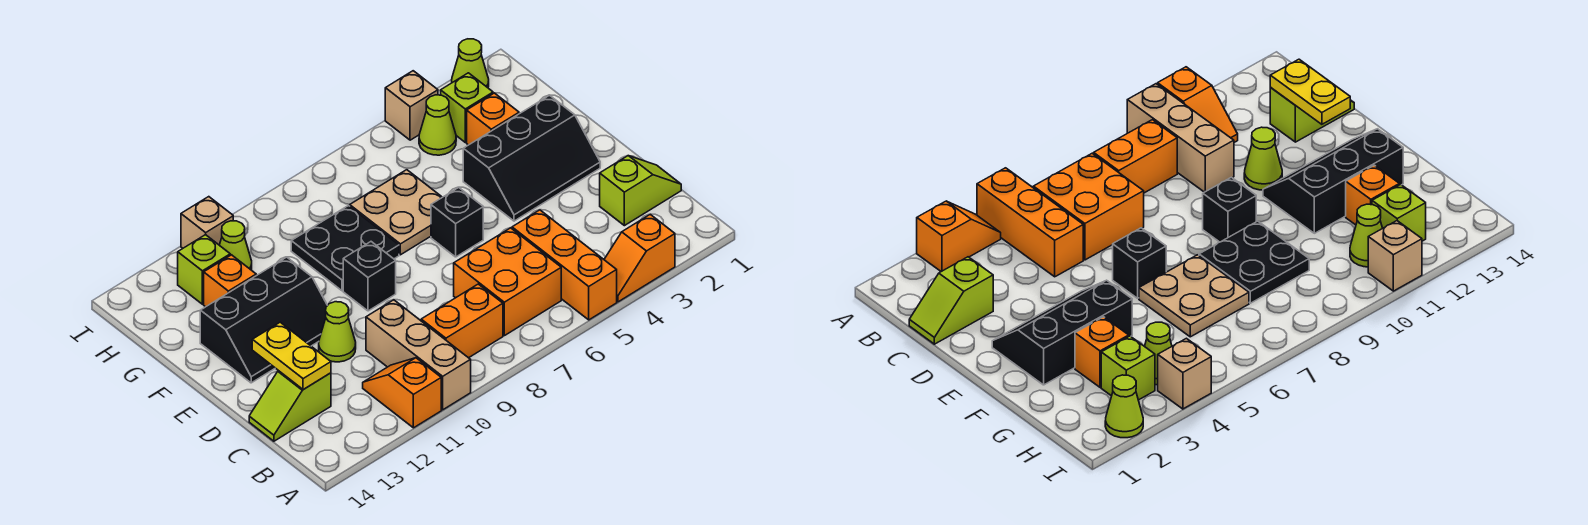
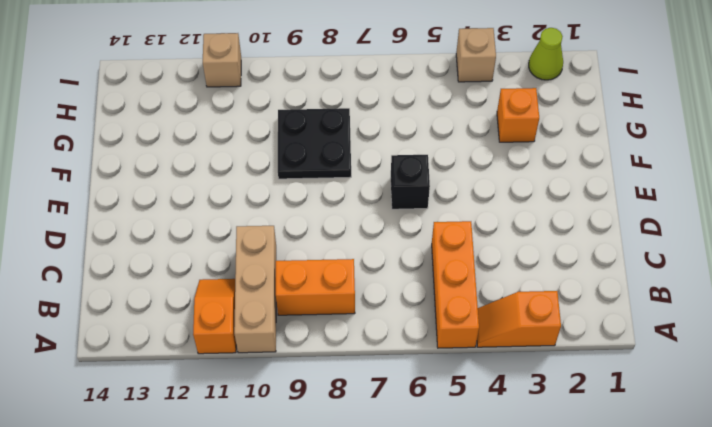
none -> orange brick B6:C7 level 1
none -> lime slope C1:C2 level 1 top 2
none -> lime slope C13:C14 level 1 top 13

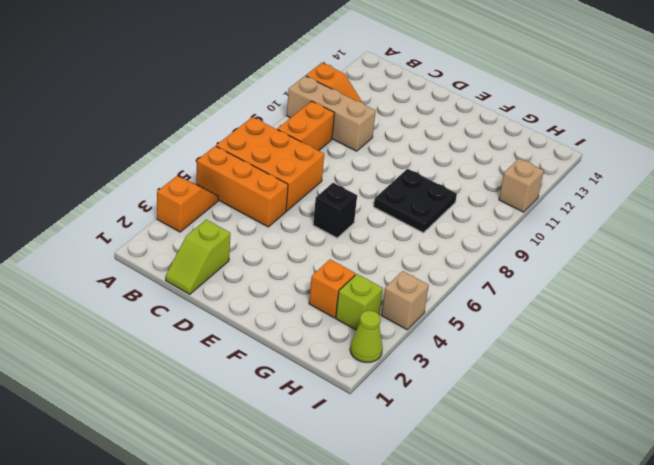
orange brick A6:C7 level 1 -> orange brick B6:C7 level 1
none -> lime slope C13:C14 level 1 top 13
none -> lime cone D11 level 1
none -> black slope E2:F4 level 1 top F

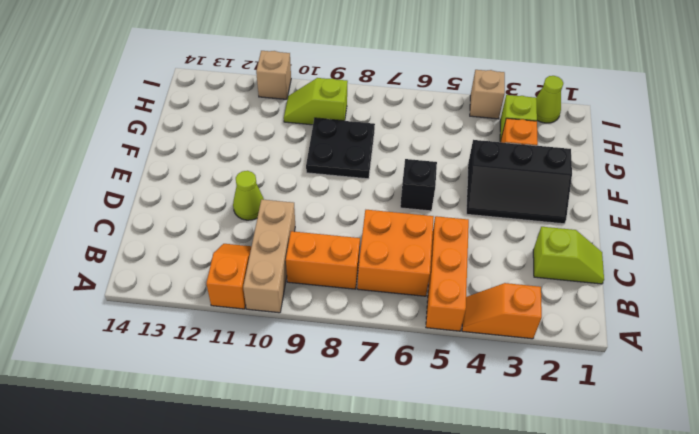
lime slope H9:H10 level 1 top 9 -> lime slope C13:C14 level 1 top 13
none -> black brick E9 level 1
none -> black slope E11:F13 level 1 top F
none -> tan plate F6:G7 level 1

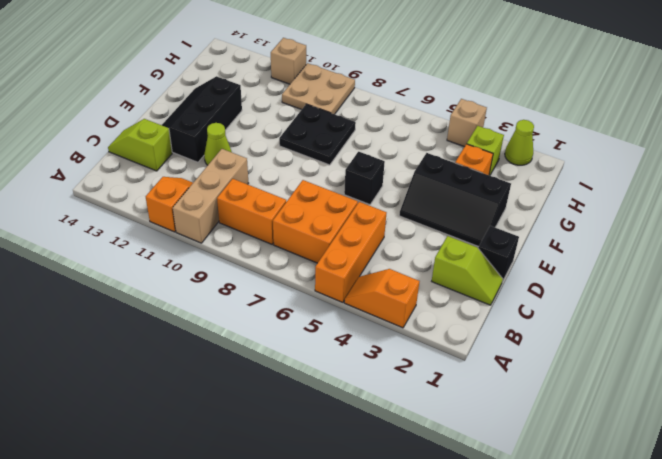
black brick D1 level 1 -> black brick E9 level 1
black slope D12:F13 level 1 top 12 -> black slope E11:F13 level 1 top F
tan plate H9:I10 level 1 -> tan plate F6:G7 level 1
none -> orange brick G12 level 1
none -> lime cone H4 level 1
none -> lime cone H11 level 1

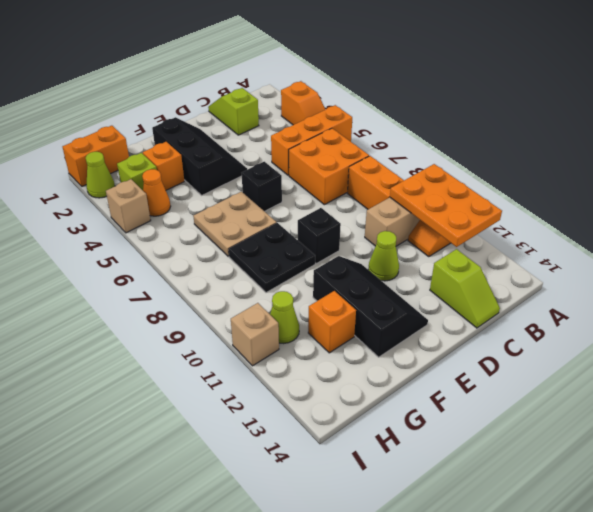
orange plate A10:B12 level 2 -> none
orange brick H1:I1 level 1 -> none
orange cone H4 level 1 -> lime cone H4 level 1
none -> lime brick H12 level 1
none -> yellow plate C13:D13 level 2

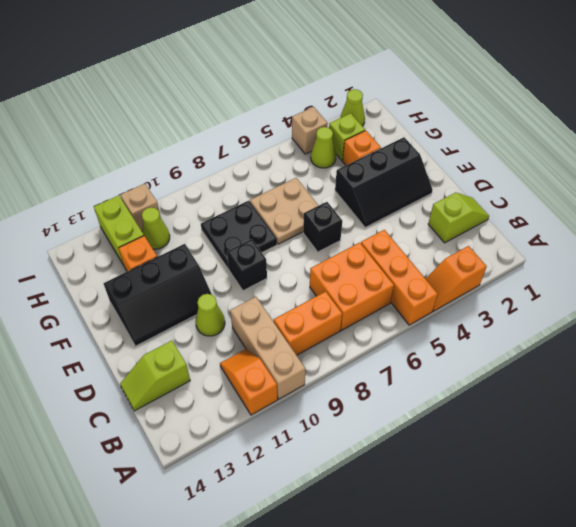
lime brick H12:I12 level 1 -> lime brick H12 level 1
none -> yellow plate C13:D13 level 2

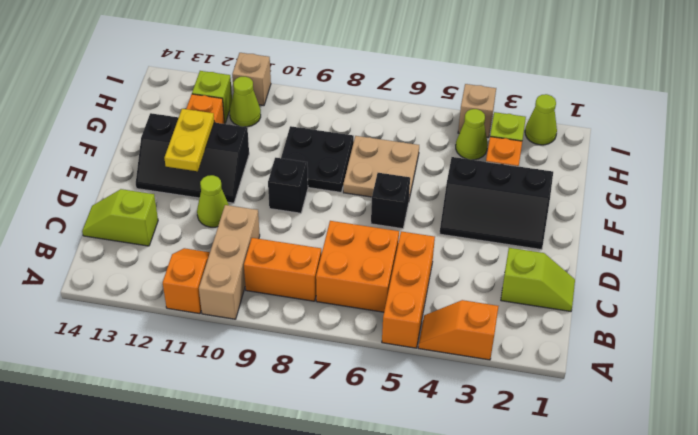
yellow plate E12:F12 level 2 -> yellow plate C13:D13 level 2

